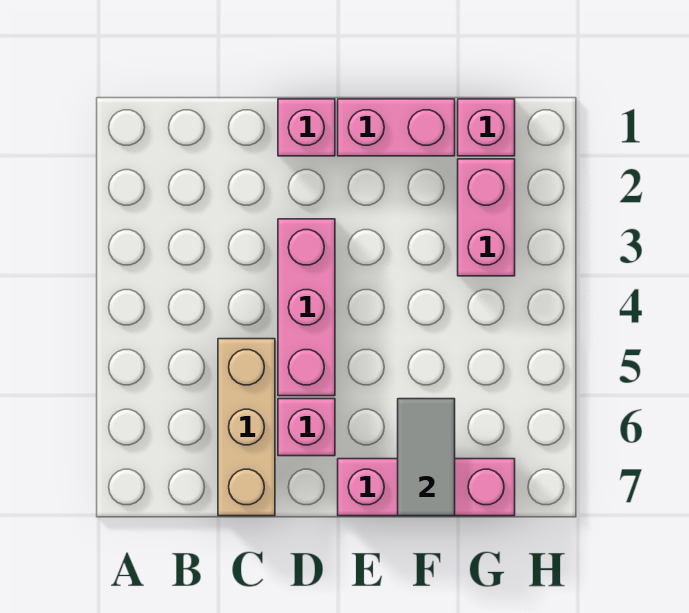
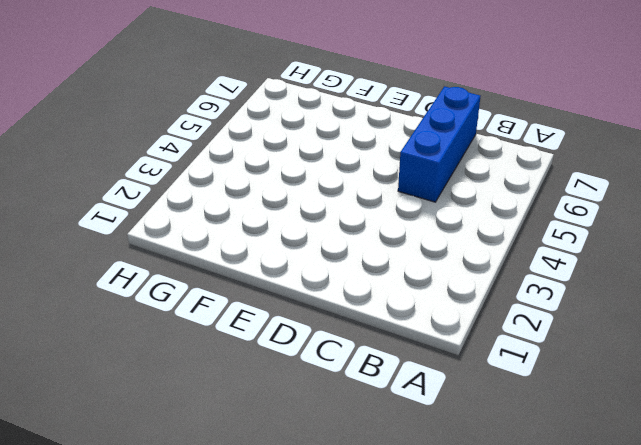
blue brick C5:C7 level 1 -> tan brick C5:C7 level 1
none -> pink brick D1 level 1
none -> pink brick D3:D5 level 1

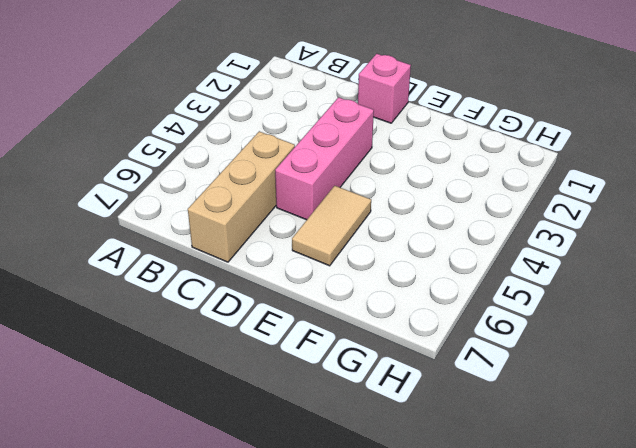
tan tile E5:E6 level 1 -> none
none -> pink brick D6 level 1
none -> pink brick E1:F1 level 1

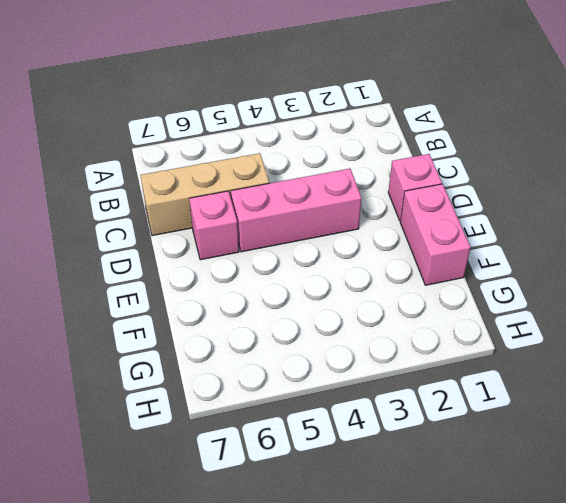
none -> pink brick E7:G7 level 1
none -> pink brick G1 level 1

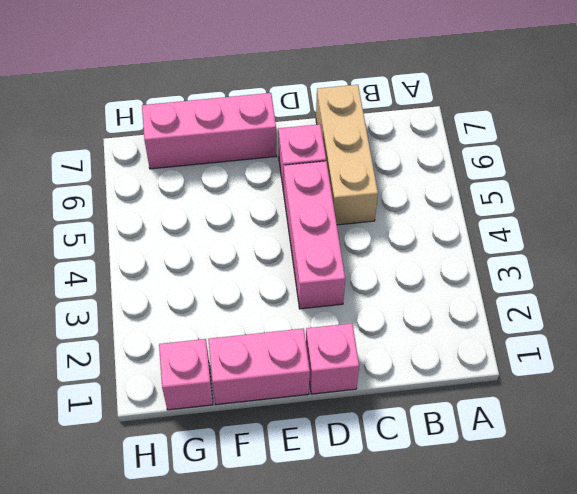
none -> pink brick G2:G3 level 1
none -> grey tile F6:F7 level 2

